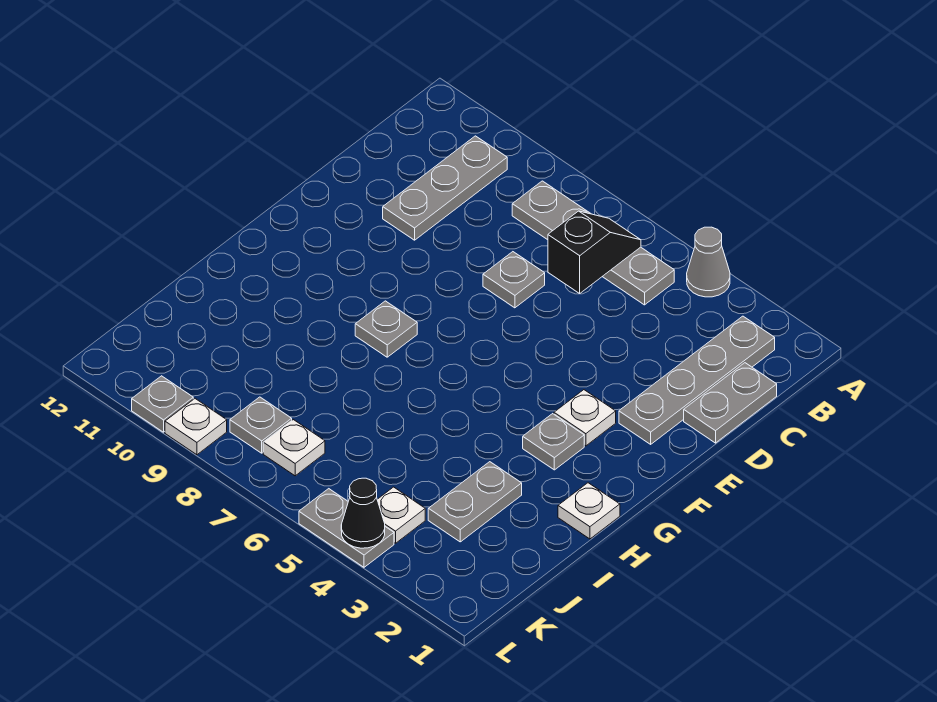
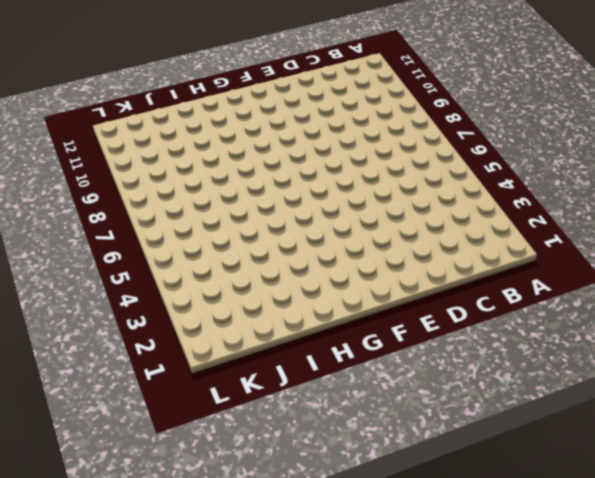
none -> grey cone A4 level 1
none -> grey plate B2:E2 level 1
none -> grey plate B5:B8 level 1

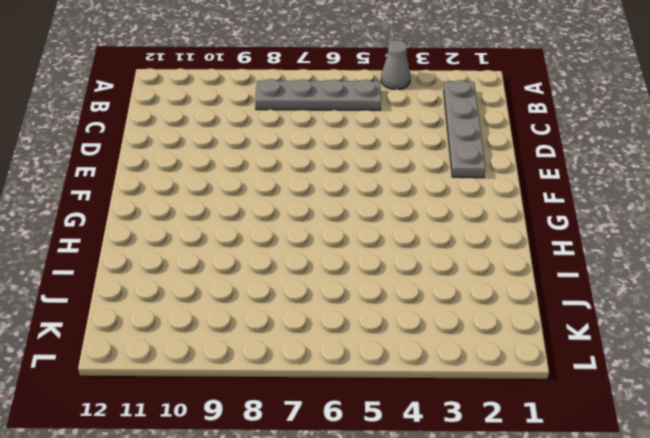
none -> grey plate B10:D10 level 1
none -> grey plate C1:D1 level 1
none -> grey plate D7 level 1

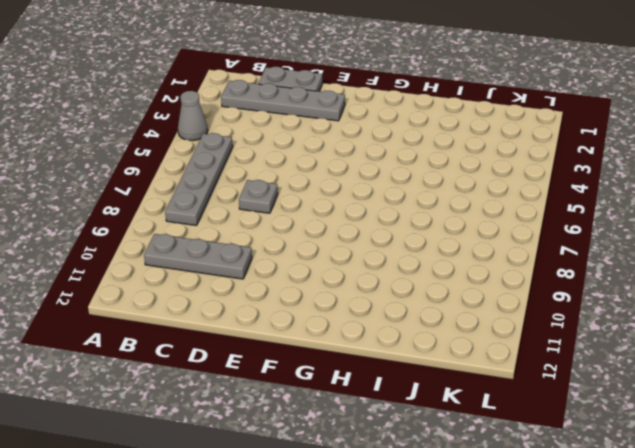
none -> white plate F3 level 1
none -> grey plate G3 level 1
none -> grey plate G8 level 1

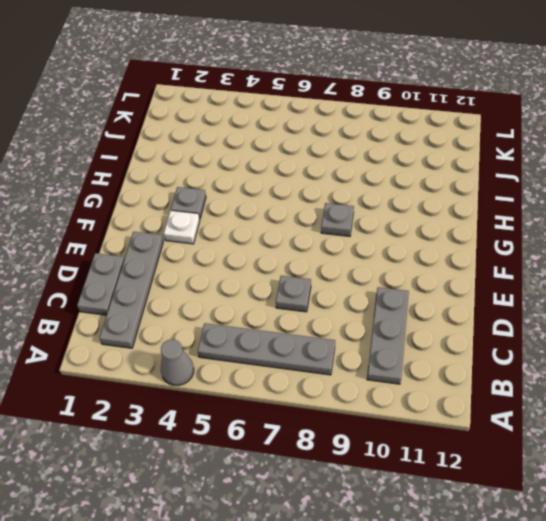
none -> white plate H1 level 1
none -> grey plate I3:J3 level 1
none -> white plate K4 level 1

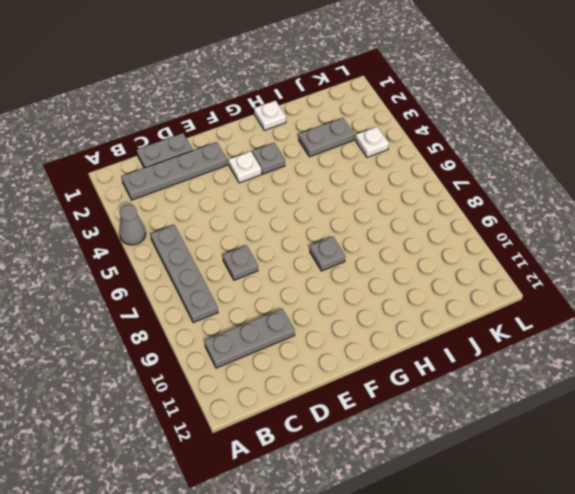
none -> white plate K7 level 1
none -> grey plate K8 level 1
none -> grey plate L4:L5 level 1

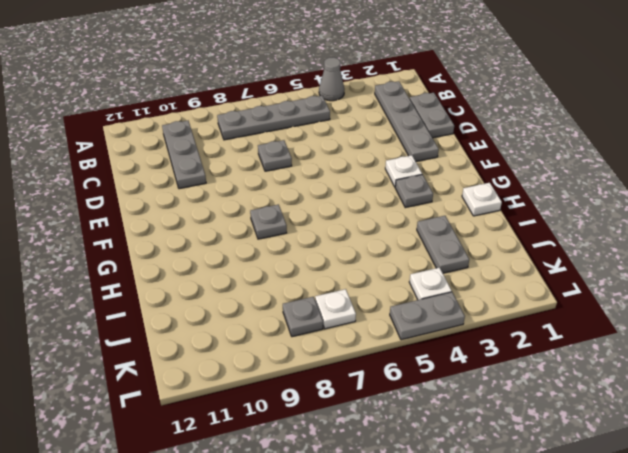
none -> white plate L9 level 1
none -> grey plate L10 level 1
none -> black slope B6:C6 level 2 top C

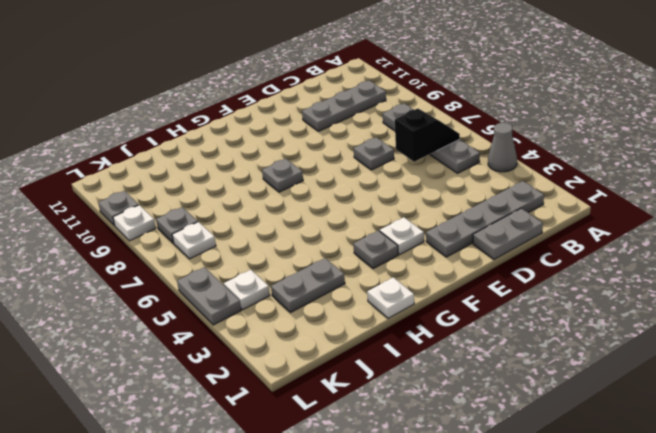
none -> black cone L4 level 2

